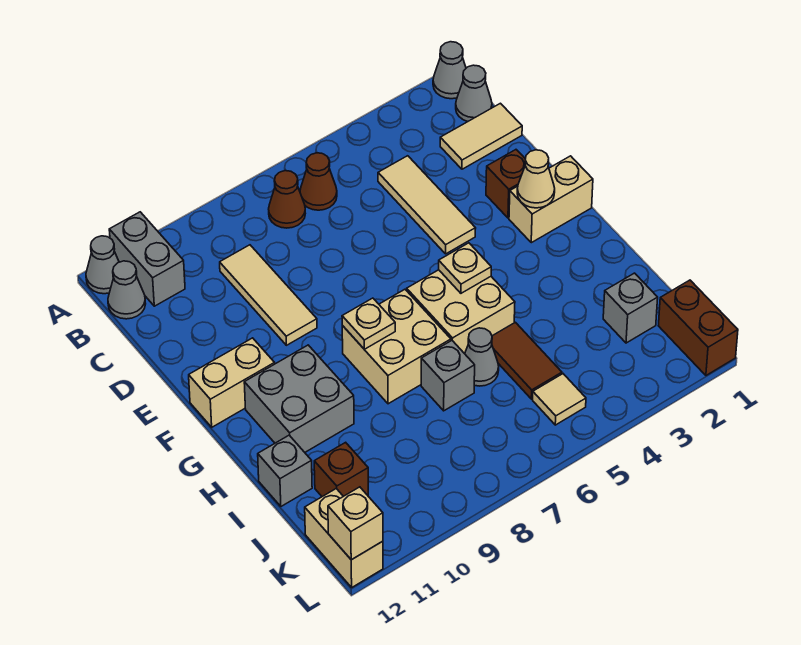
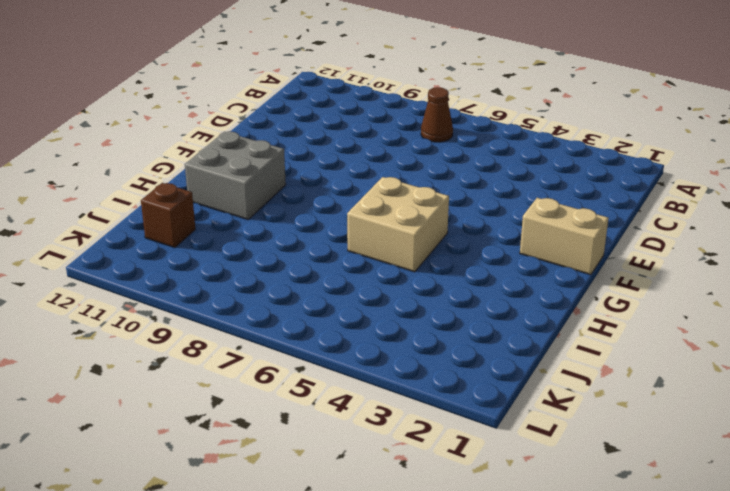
none -> grey cone A1 level 1
none -> grey brick A11:B11 level 1
none -> grey cone A12 level 1

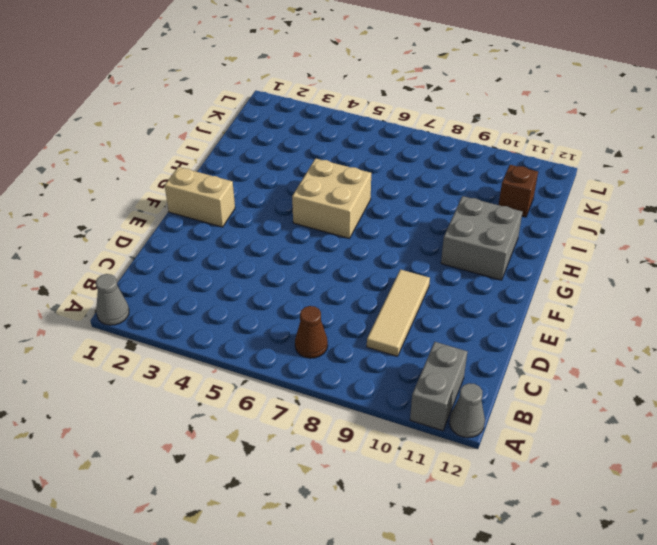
none -> grey cone B1 level 1
none -> brown cone B6 level 1
none -> grey cone B12 level 1

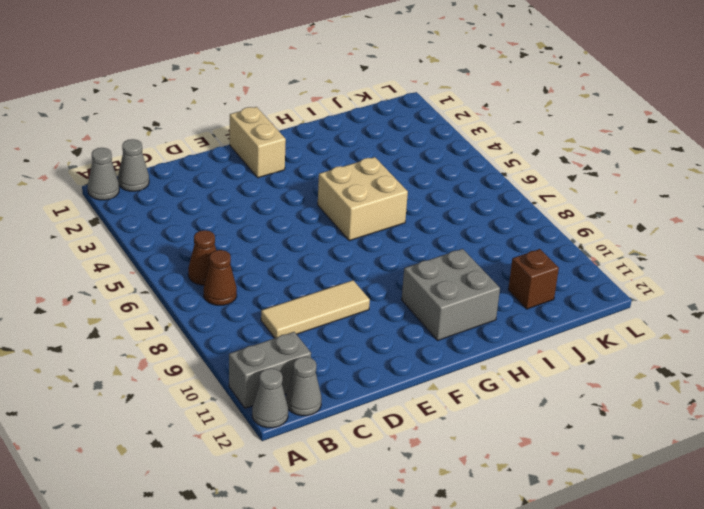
none -> tan tile C1:C2 level 1
none -> tan tile C4:E4 level 1
none -> brown brick E2 level 1

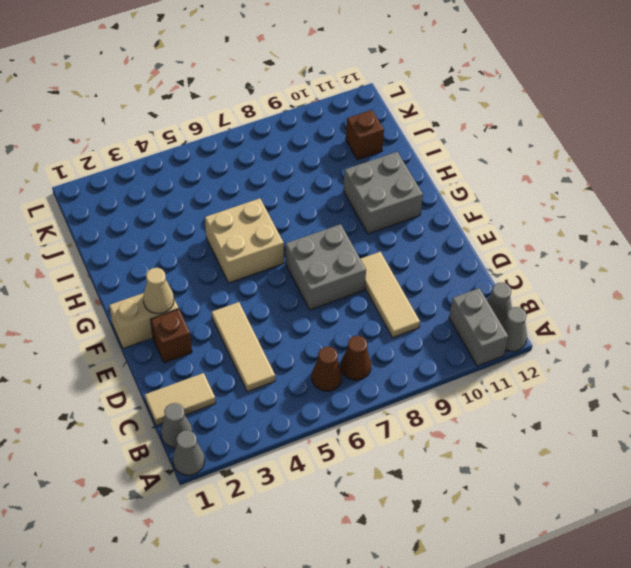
grey brick E7:F8 level 1 -> none
none -> tan brick F11:F12 level 1
none -> tan brick G7:H8 level 1
none -> brown tile I5:J5 level 1

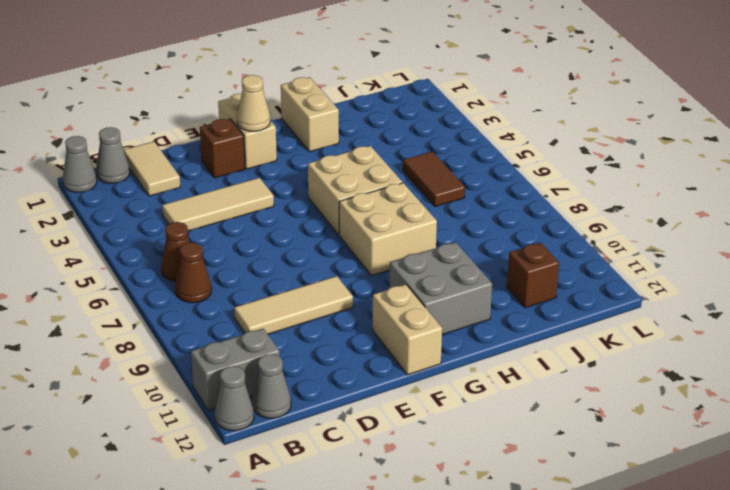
tan brick H1:H2 level 1 -> tan brick K12:L12 level 1
brown tile J5:J6 level 1 -> brown tile I5:J5 level 1
none -> grey cone I6 level 1
none -> grey brick I7 level 1
none -> grey brick I12 level 1

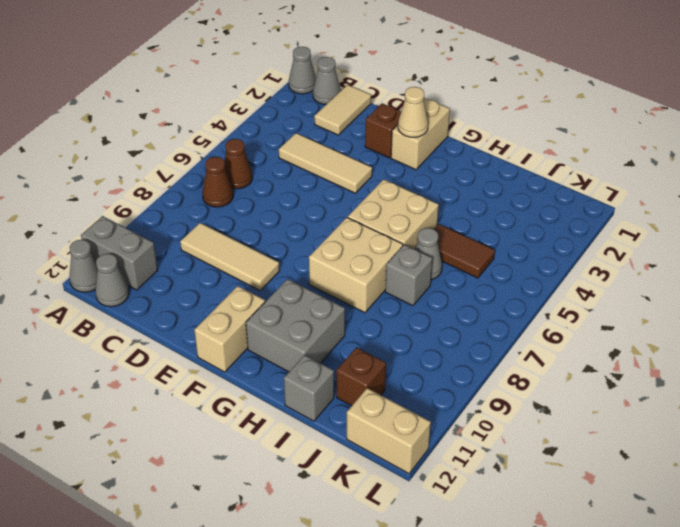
none -> grey brick J2 level 1
none -> brown brick K1:L1 level 1
none -> tan tile K5 level 1

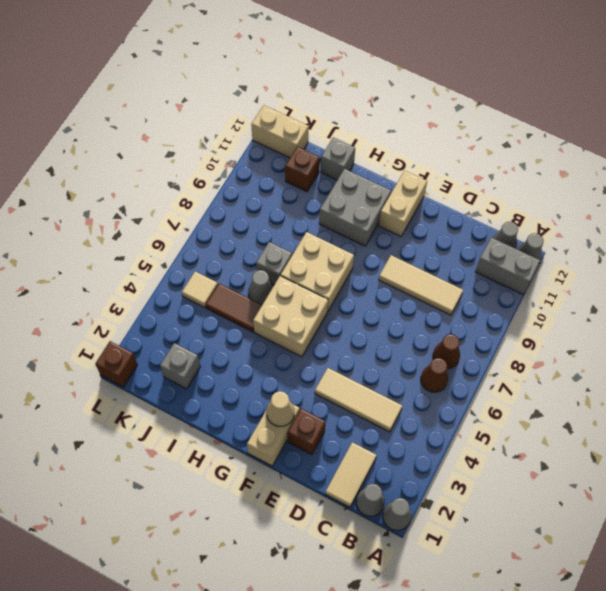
brown brick L1 level 1 -> brown brick K1:L1 level 1
none -> tan plate G5 level 2
none -> tan plate G8 level 2
none -> tan brick L12 level 2

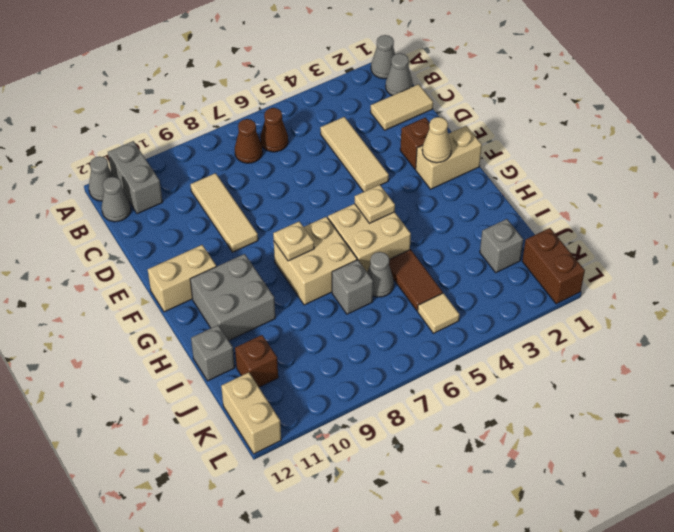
none -> tan brick L12 level 2

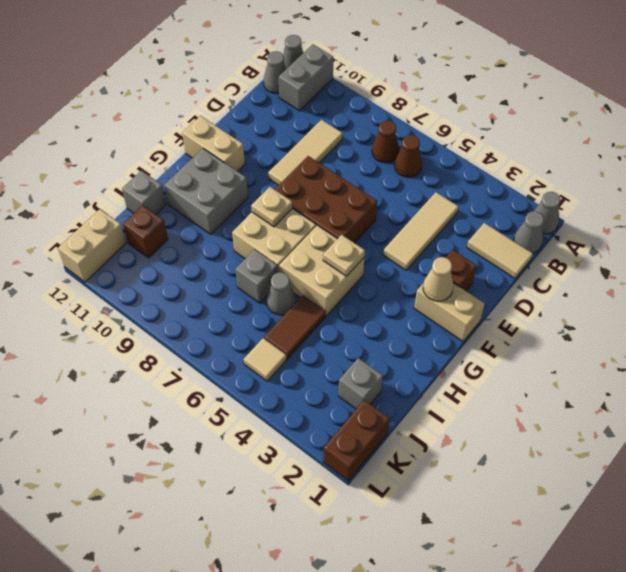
brown brick E6:F8 level 1 -> none
none -> tan brick L12 level 2

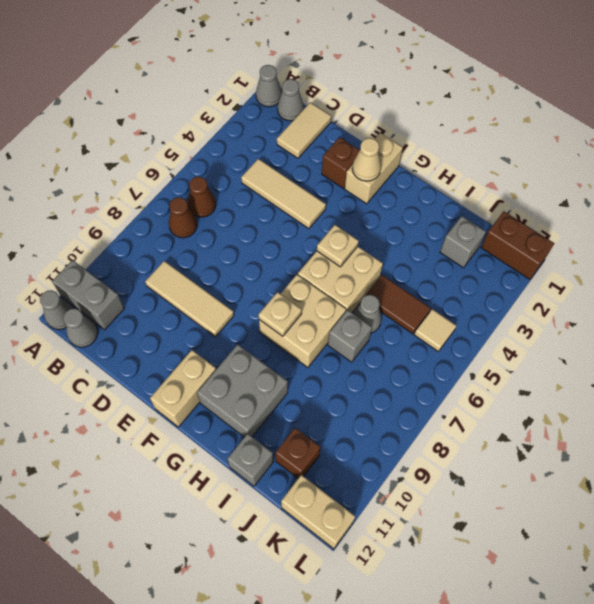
none -> tan brick L12 level 2

